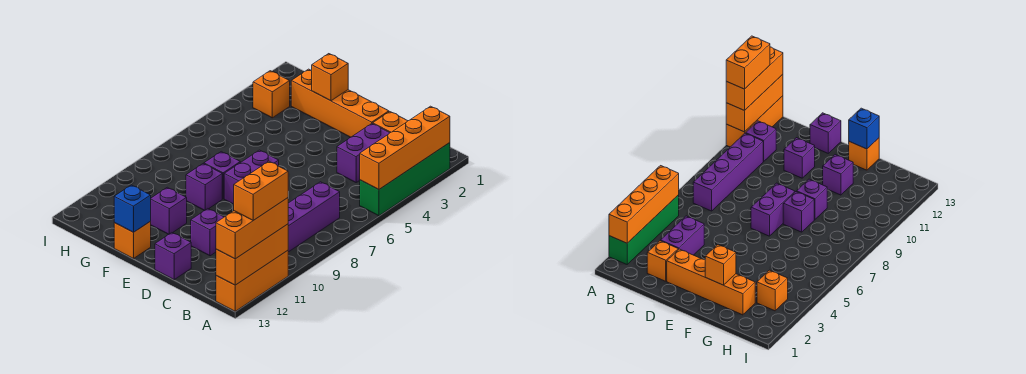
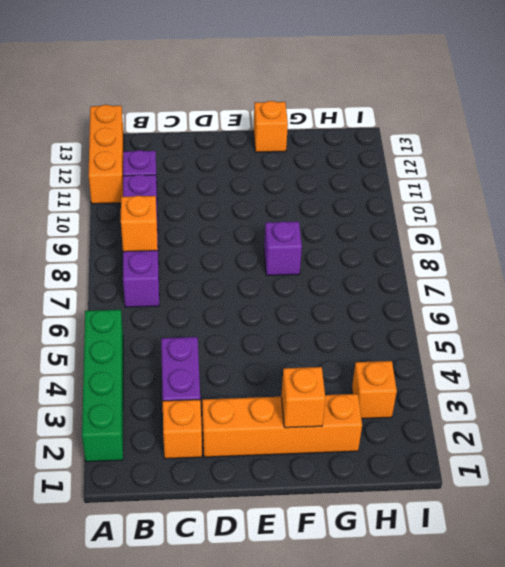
orange brick B8 level 2 -> none
none -> purple brick D11 level 1
none -> purple brick D13 level 1
none -> purple brick E7:E8 level 1

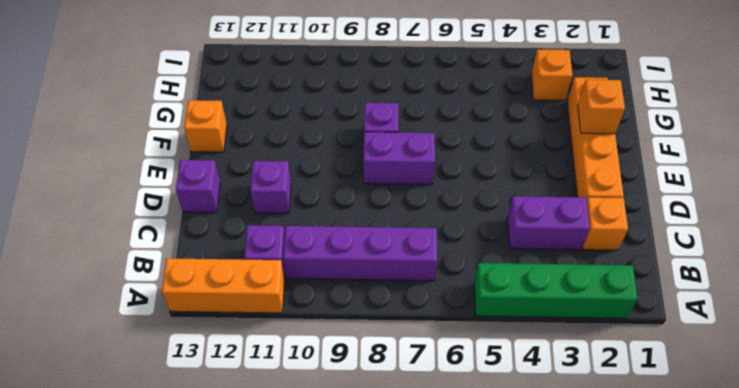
none -> purple brick F9 level 1
none -> purple brick F11 level 1
none -> orange brick A2:A5 level 2

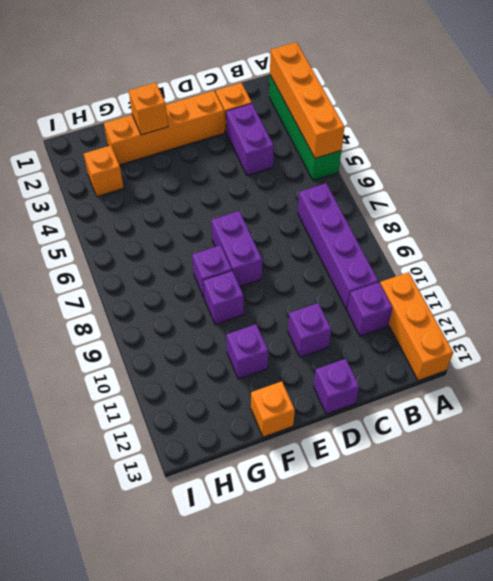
none -> orange brick A11:A13 level 2
none -> blue brick F13 level 2
none -> orange brick A11:A13 level 3

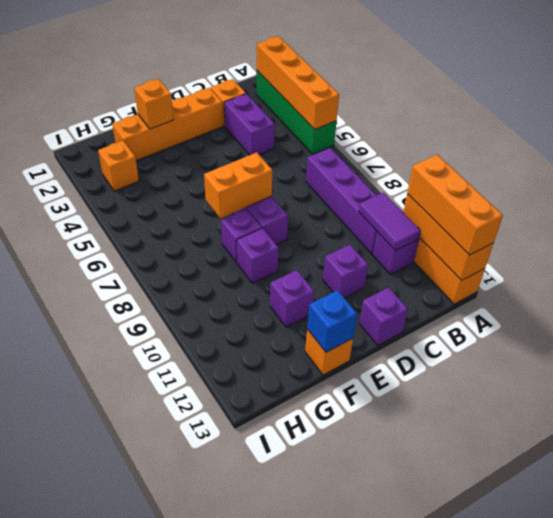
purple tile B10:B11 level 2 -> none
orange brick E7:F7 level 2 -> orange brick A11:A12 level 4

